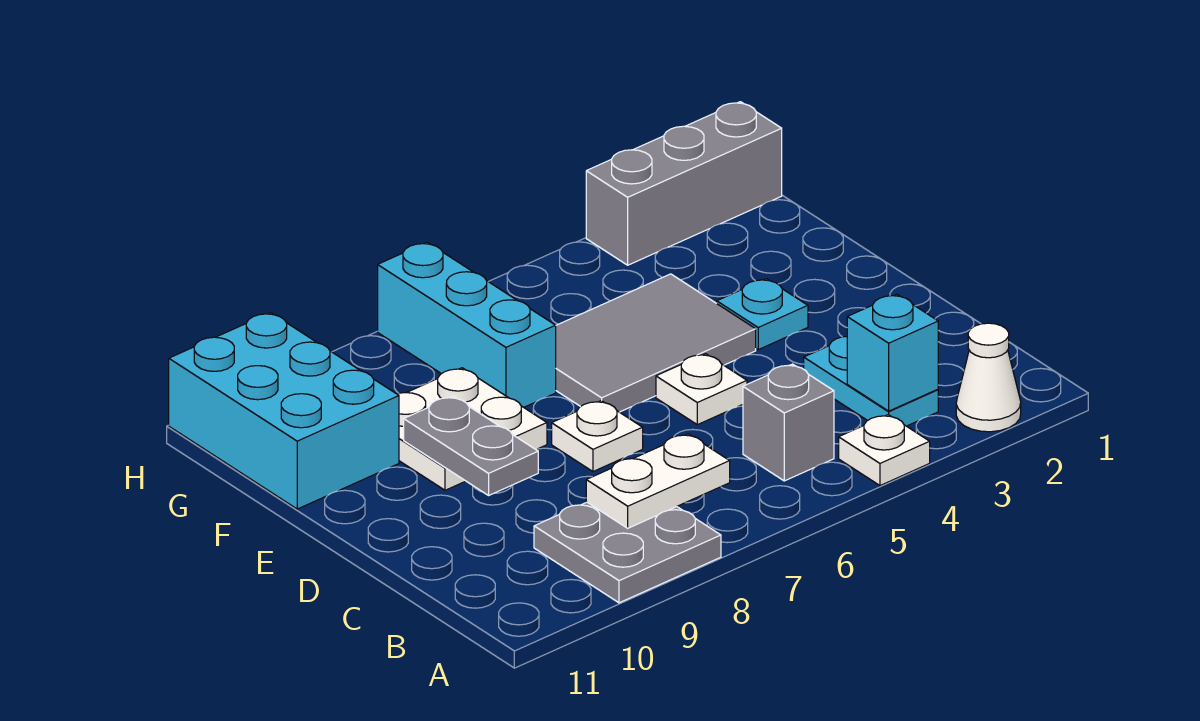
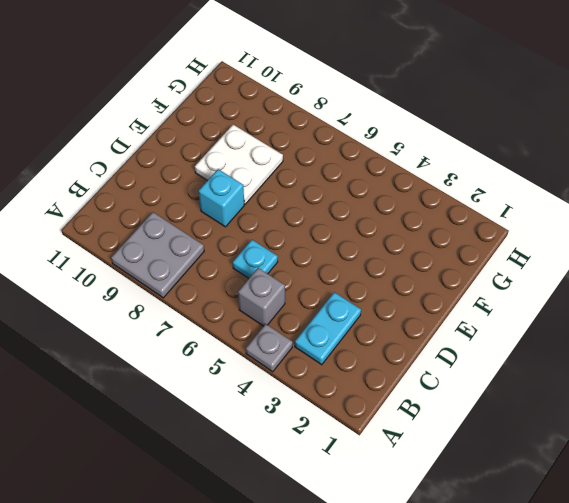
grey plate A4 level 1 -> white plate A4 level 1
cyan plate C6 level 1 -> cyan plate E3 level 1
cyan brick D8 level 1 -> cyan brick B3 level 2
none -> white cone A2 level 1
none -> white plate D5 level 1
none -> white plate D7 level 1

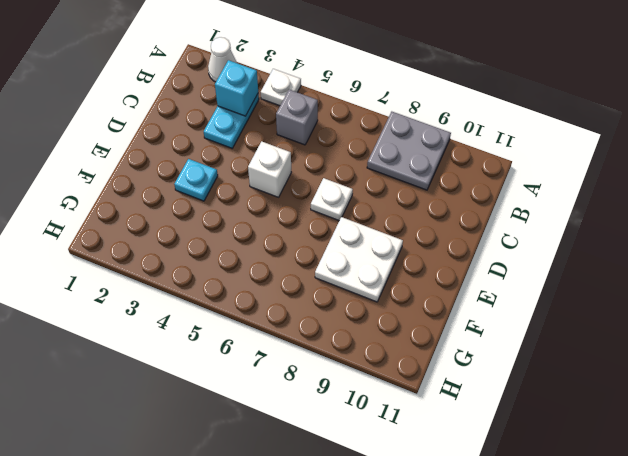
white brick D5 level 1 -> white plate D5 level 1
none -> grey tile E4:F6 level 1
none -> cyan brick F7:H7 level 1
none -> cyan brick F10:H11 level 1

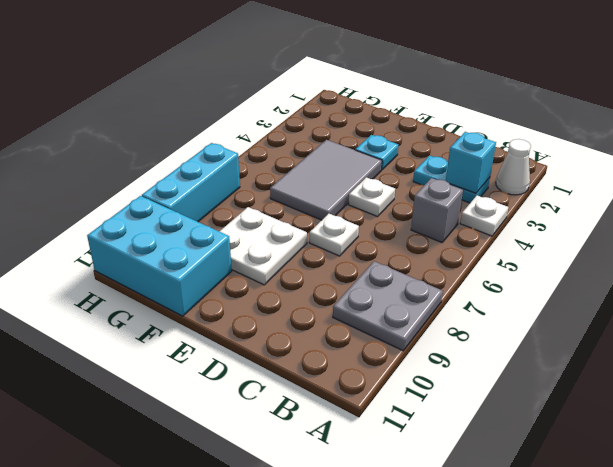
cyan brick H7:H9 level 1 -> cyan brick F7:H7 level 1
none -> grey brick H1:H3 level 1
none -> white plate B7:B8 level 2
none -> grey plate D9:E9 level 2

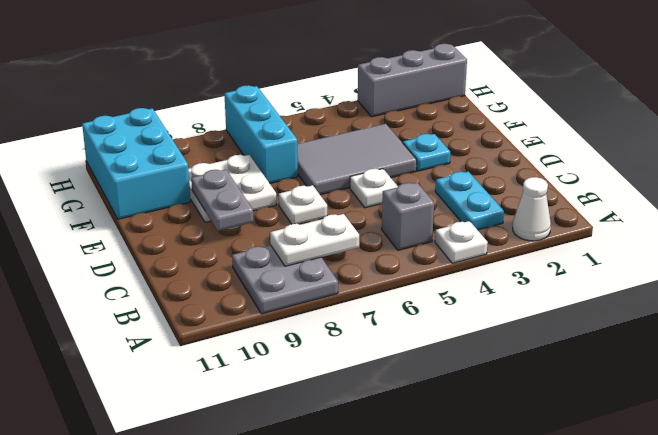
none -> cyan brick B3 level 2

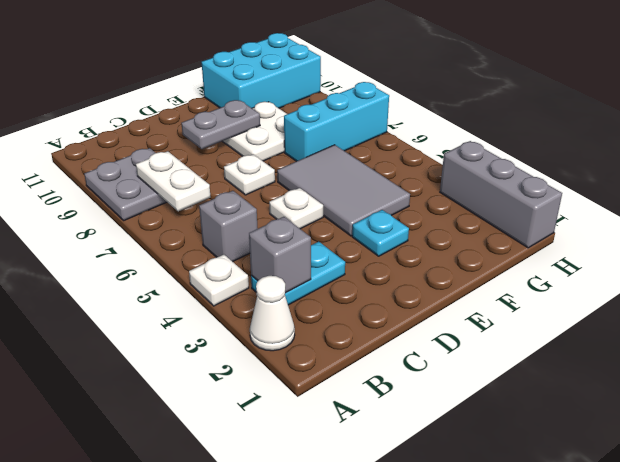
grey brick B3 level 2 -> cyan brick B3 level 2

